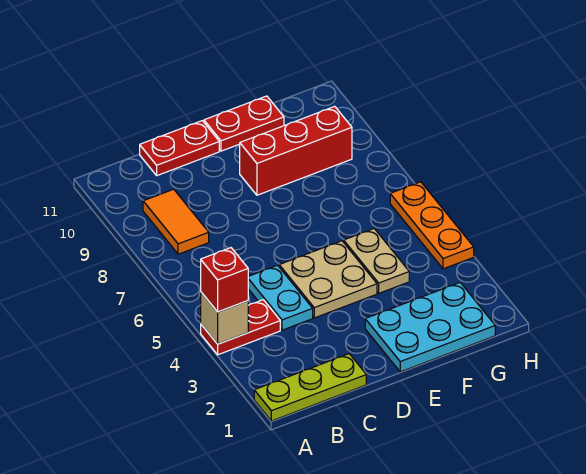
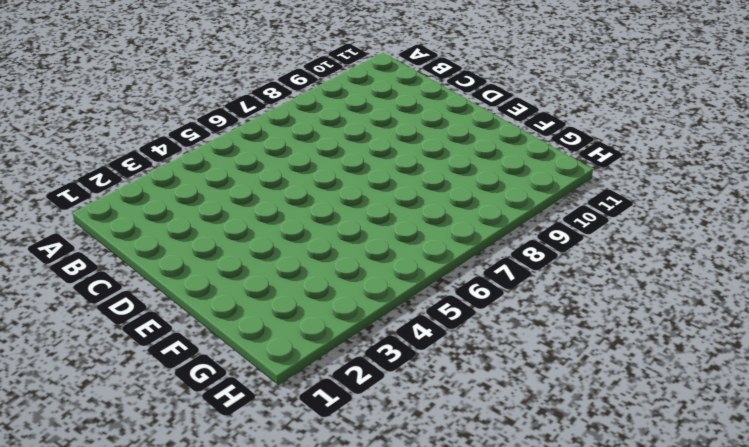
none -> lime plate A1:C1 level 1
none -> red plate A4:B4 level 1
none -> orange tile B8:B9 level 1

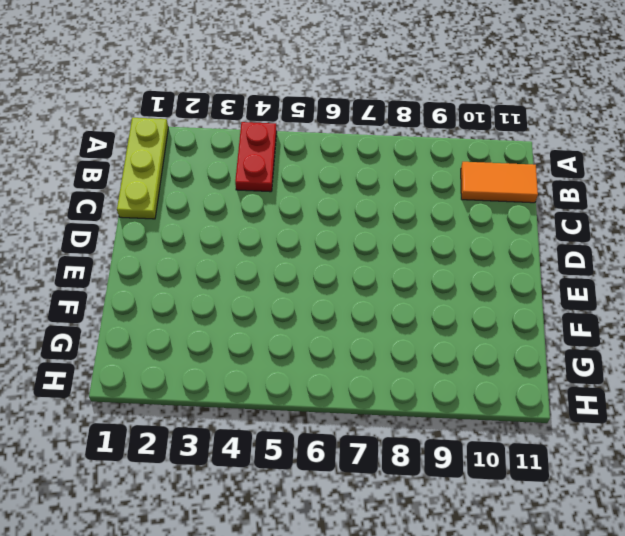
orange tile B10:B11 level 1 -> orange tile B8:B9 level 1
none -> cyan plate C4:C5 level 1
none -> red plate C11:D11 level 1
none -> tan plate D4:E5 level 1

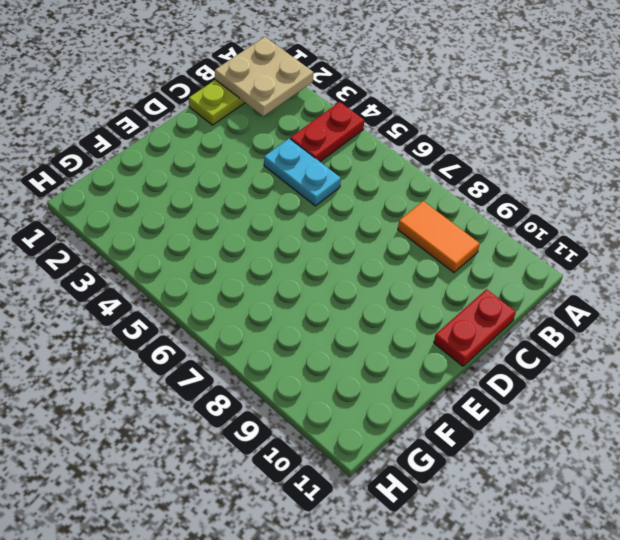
tan plate A1:B2 level 2 -> tan plate D4:E5 level 1
none -> cyan plate E1:G2 level 1
none -> red brick E9:G9 level 1
none -> red plate E11:F11 level 1

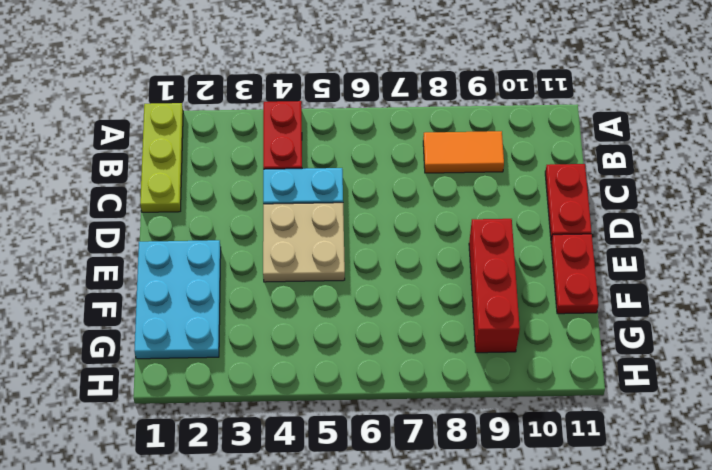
none -> tan plate F4:F5 level 1
none -> orange plate H4:H6 level 1
none -> tan brick A4 level 2

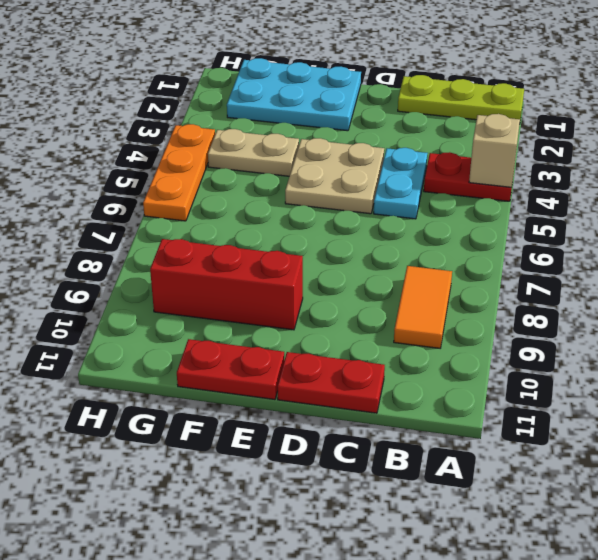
tan plate F4:G4 level 1 -> tan plate F4:F5 level 1
none -> red brick A4 level 3

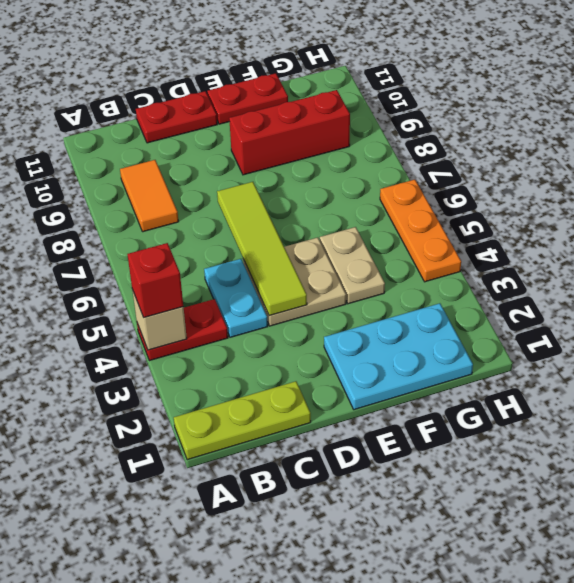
lime tile D4:D7 level 2 -> none

